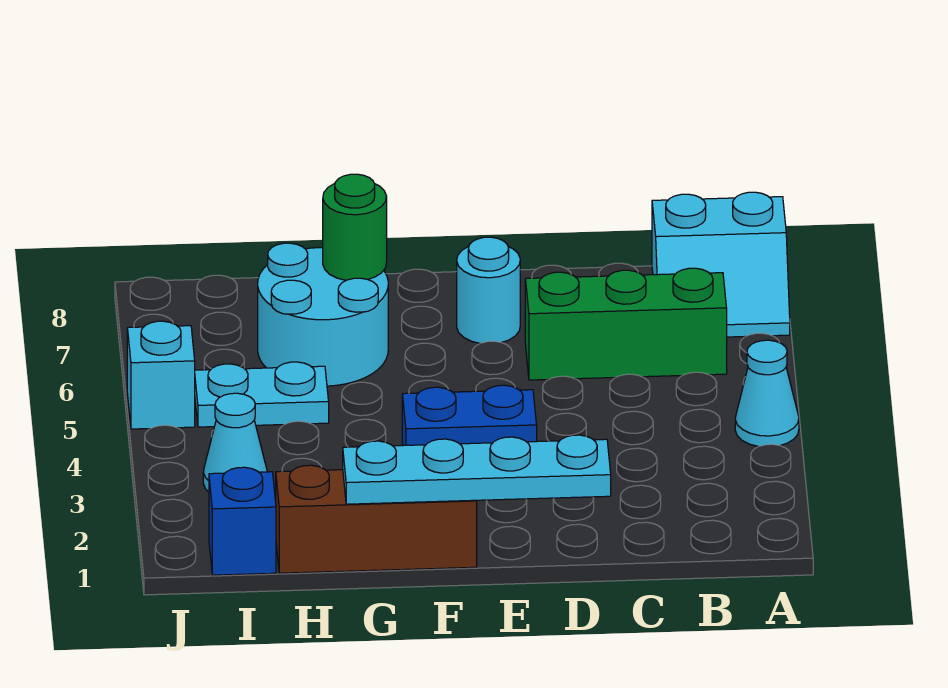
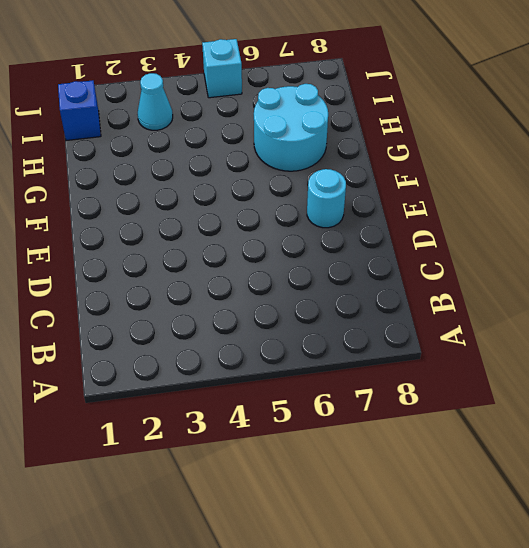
none -> cyan cone A4 level 1
none -> cyan slope A7:B8 level 1 top 8
none -> green brick B6:D6 level 1

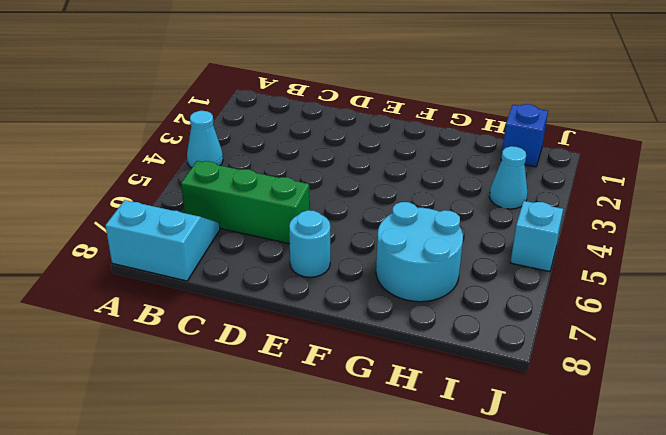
none -> blue brick E3:F3 level 1
none -> brown brick F1:H1 level 1
none -> cyan plate H5:I5 level 1

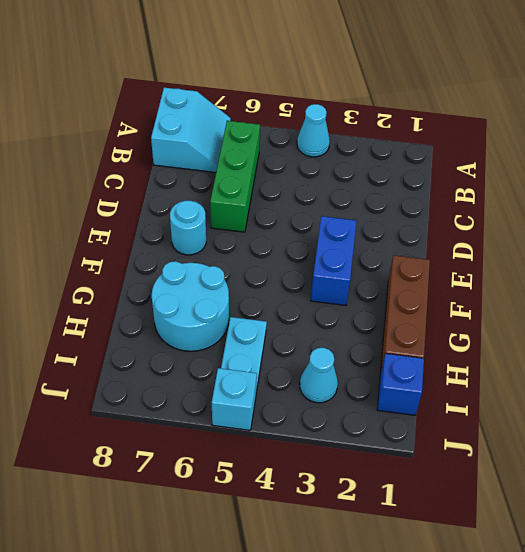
none -> cyan plate D1:G1 level 2
none -> green round brick G7 level 2

